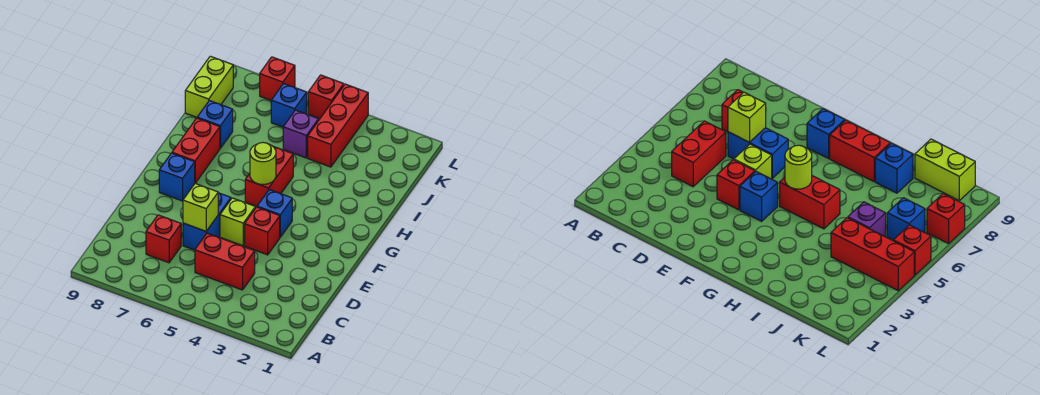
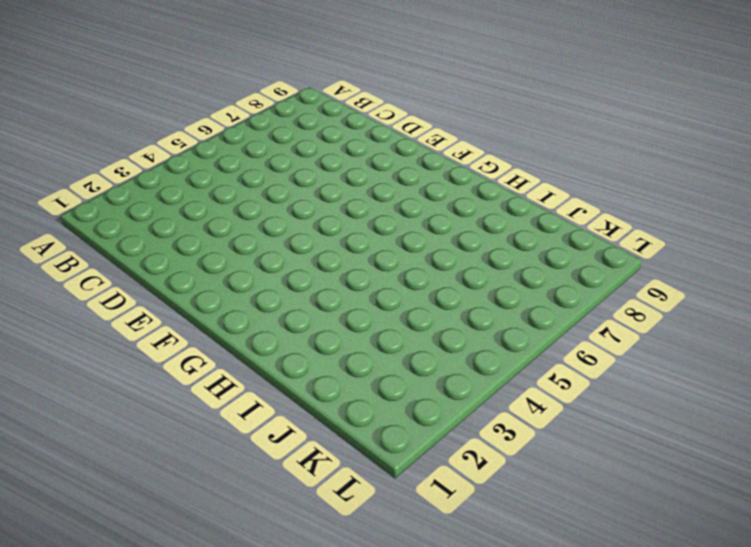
none -> red brick C4:C5 level 1
none -> red brick C7 level 1
none -> blue brick D6:E6 level 1

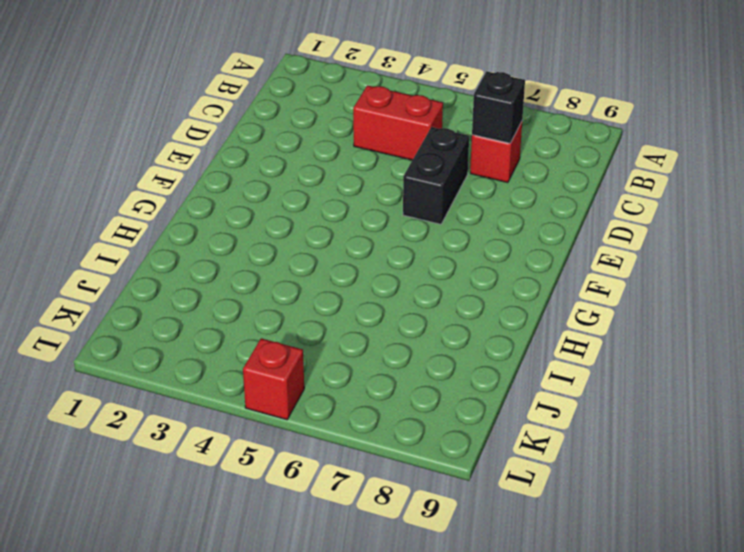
black brick C7 level 2 -> none
black brick D6:E6 level 1 -> blue brick D6:E6 level 1
none -> red brick E4 level 1
none -> lime brick E5 level 1
none -> blue brick F4 level 1

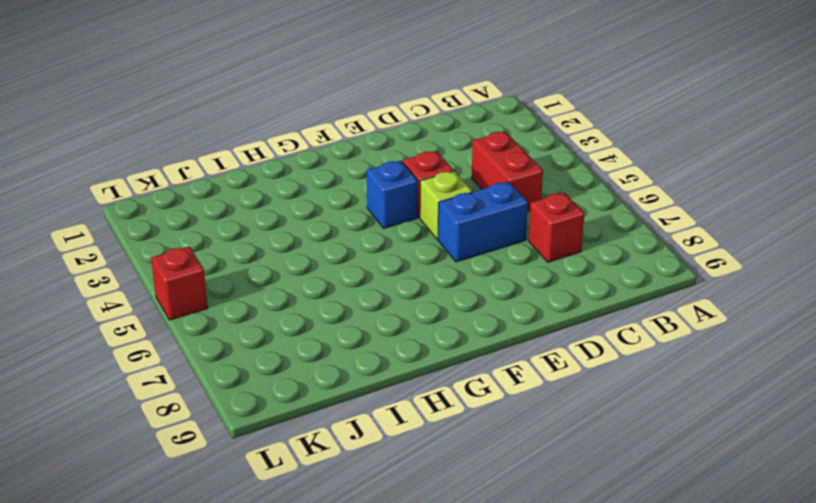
none -> blue brick F8 level 1
none -> red brick G5:H5 level 1
none -> red brick G8:H8 level 1

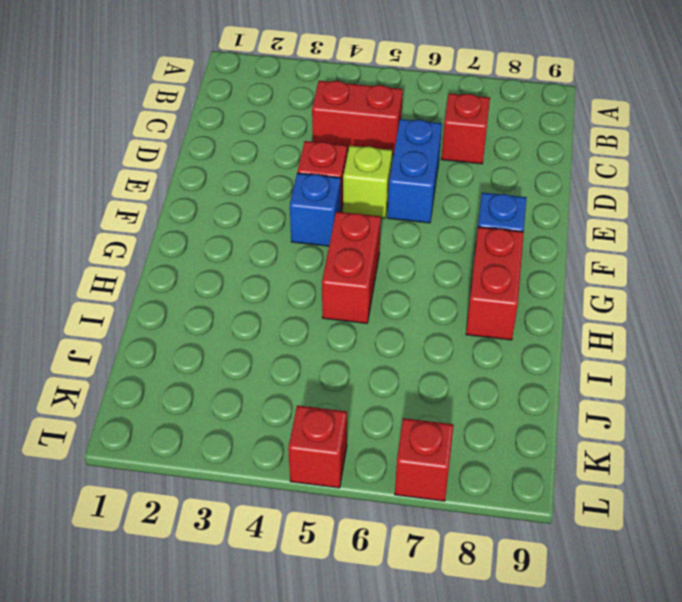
none -> blue brick I8 level 1
none -> red brick J4:L4 level 1
none -> purple brick J5 level 1

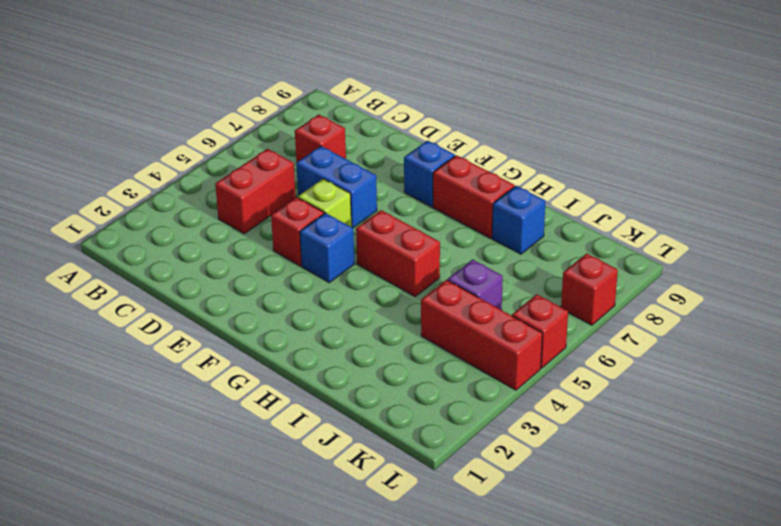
none -> lime brick J9:K9 level 1
none -> blue brick K6 level 1
none -> lime brick D6 level 2

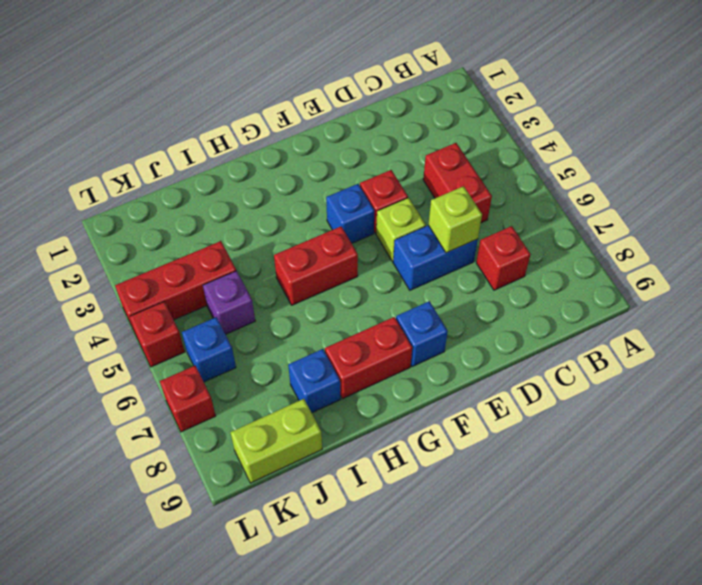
none -> lime round brick G5 level 2

